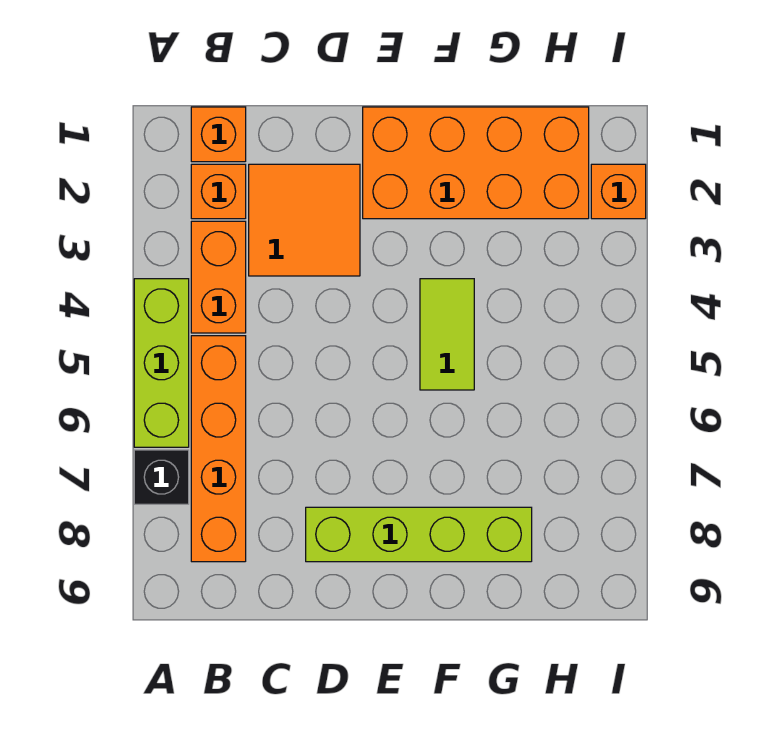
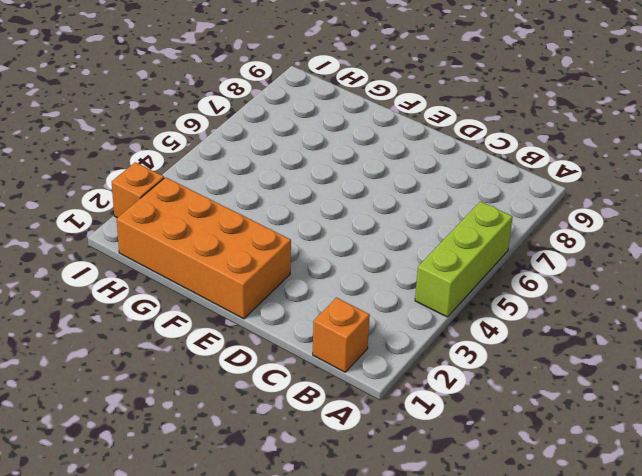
none -> black brick A7 level 1
none -> orange brick B2 level 1

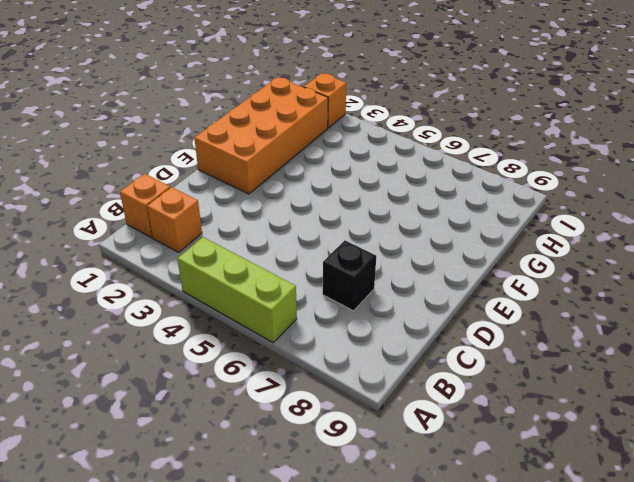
black brick C7 level 1 -> black brick A7 level 1
none -> orange brick B3:B4 level 1
none -> orange brick B5:B8 level 1

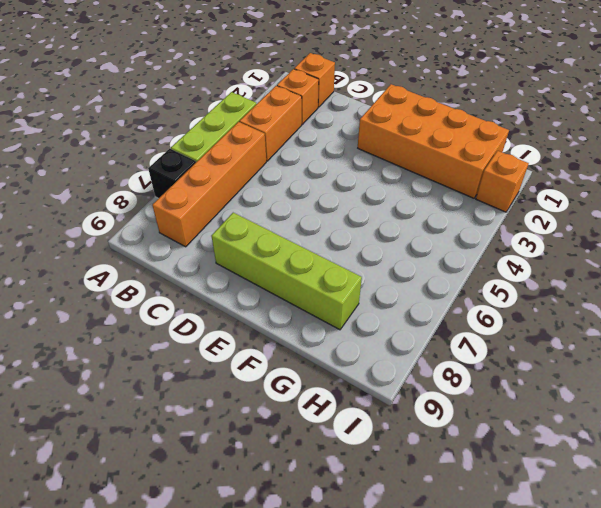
none -> orange tile C2:D3 level 1
none -> lime tile F4:F5 level 1

